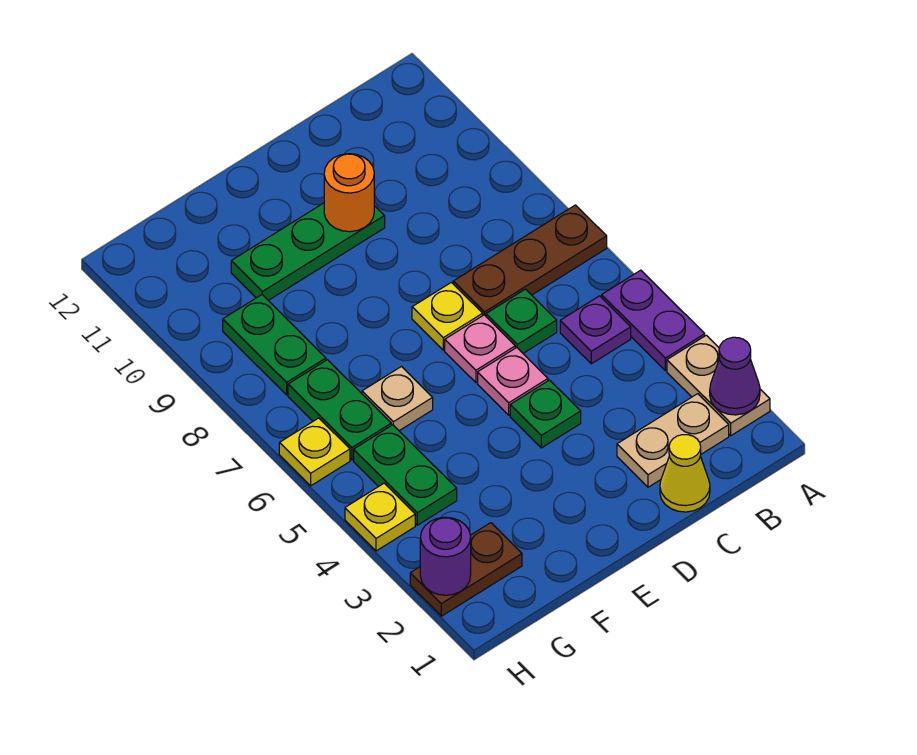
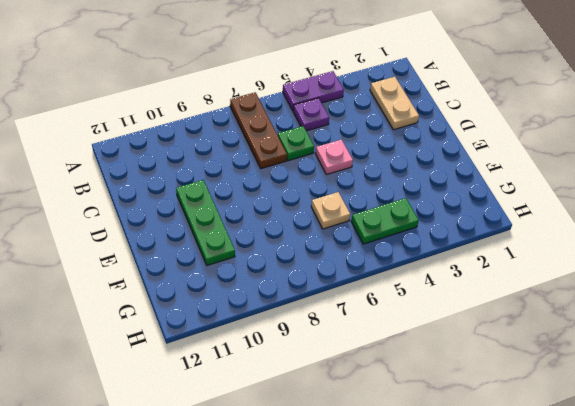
none -> tan plate A2:A3 level 1
none -> yellow cone C1 level 1
none -> green plate D4 level 1

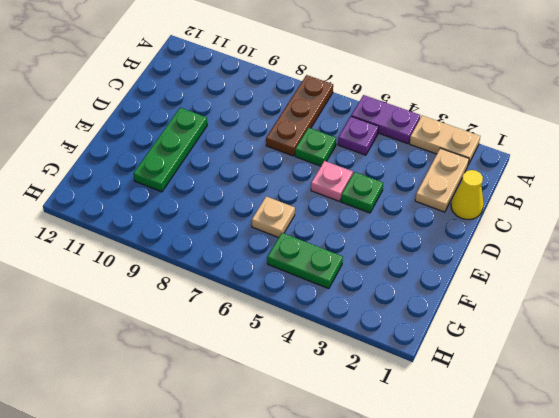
none -> pink plate D6 level 1
none -> yellow plate D7 level 1
none -> brown plate G2:H2 level 1

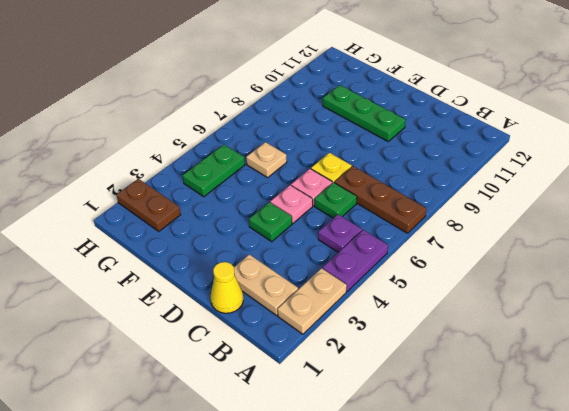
none -> green plate G6:G7 level 1
none -> green plate G8:G9 level 1
none -> yellow plate H4 level 1

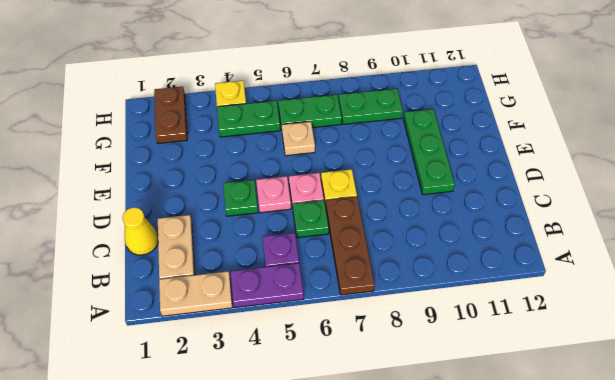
none -> yellow plate H6 level 1
none -> purple cone A2 level 2
none -> orange round brick D10 level 2

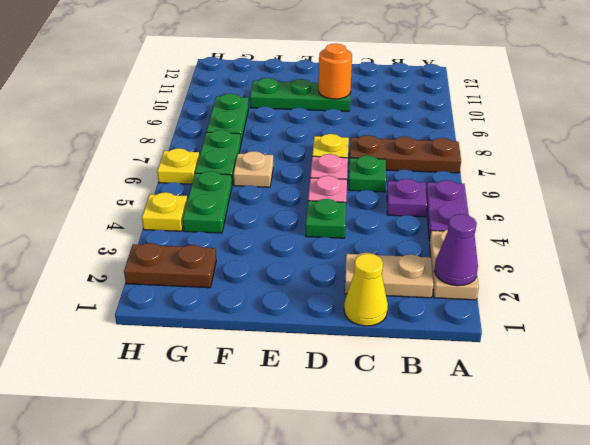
none -> purple round brick H2 level 2

